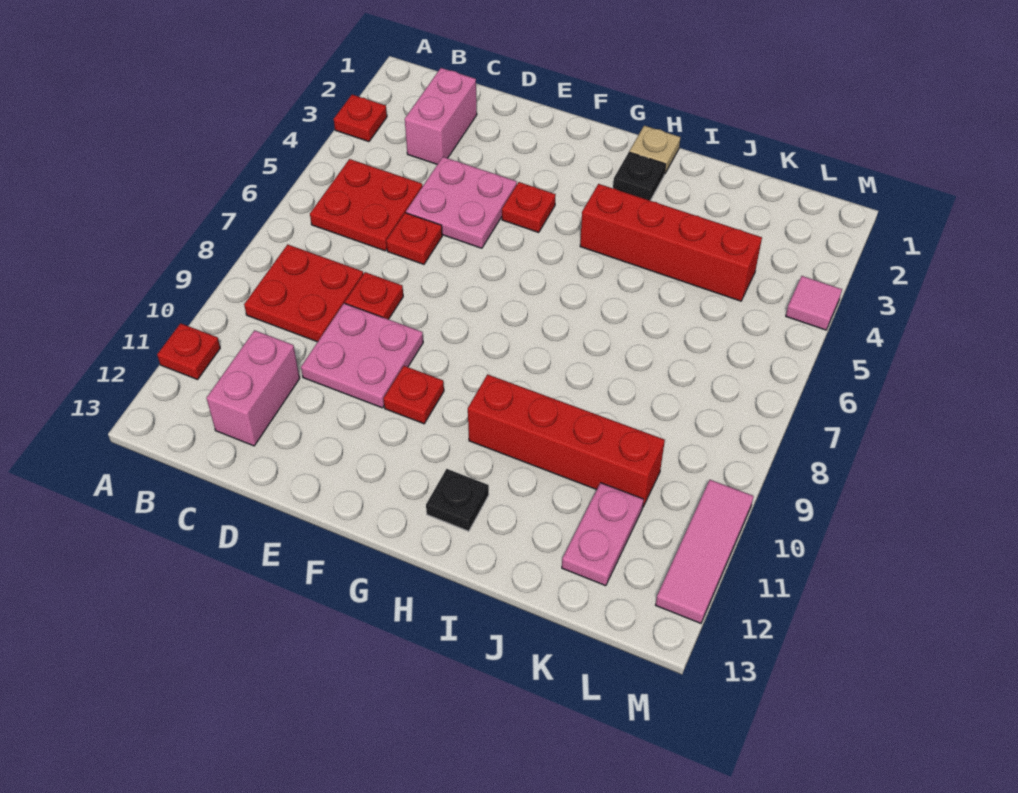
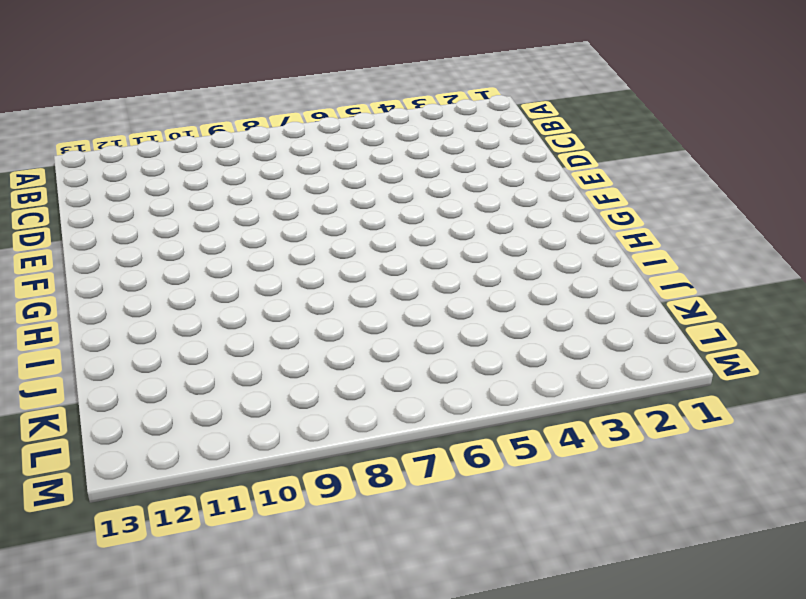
none -> red plate A3 level 1
none -> red plate A11 level 1
none -> red plate B5:C6 level 1

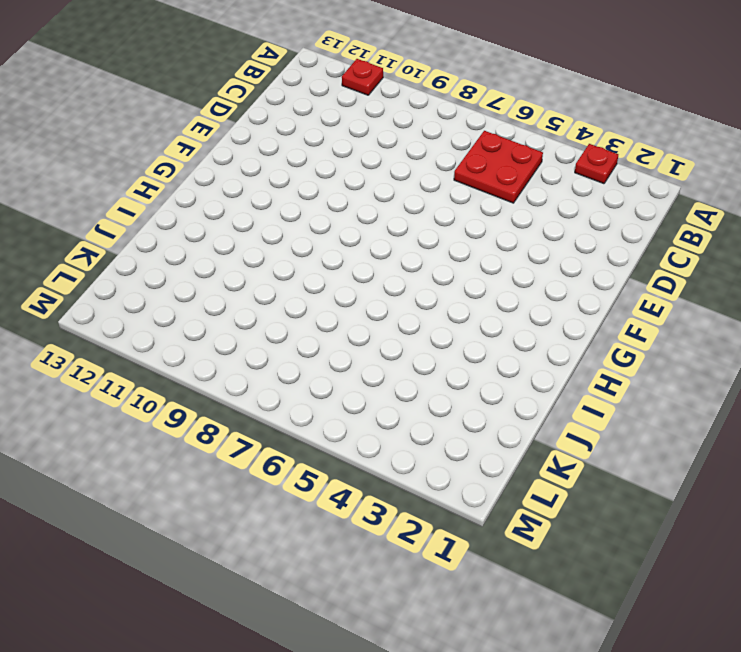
none -> red plate B8:C9 level 1
none -> pink brick C2:C3 level 1
none -> pink brick C11:C12 level 1

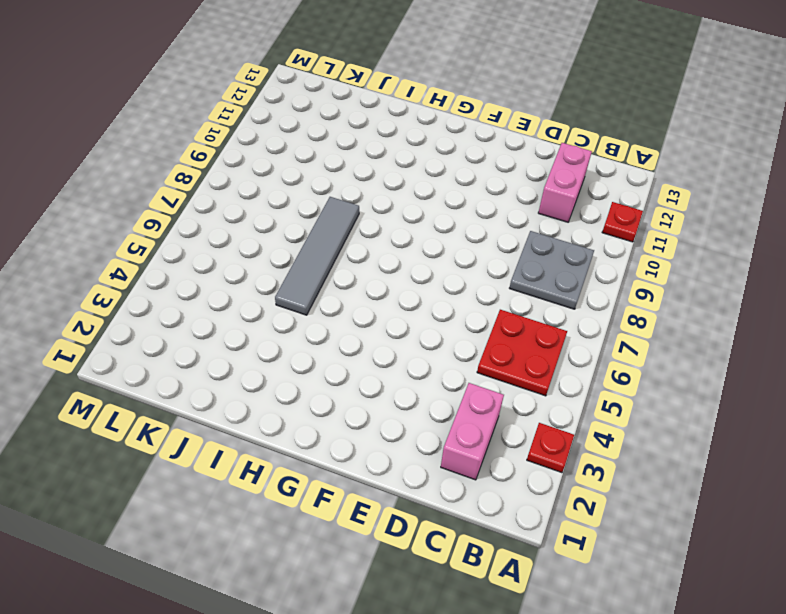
grey plate B8:C9 level 1 -> red plate B8:C9 level 1
grey tile I5:I8 level 1 -> none
none -> pink plate D4:E5 level 1
none -> red plate D6 level 1
none -> red plate D8 level 1

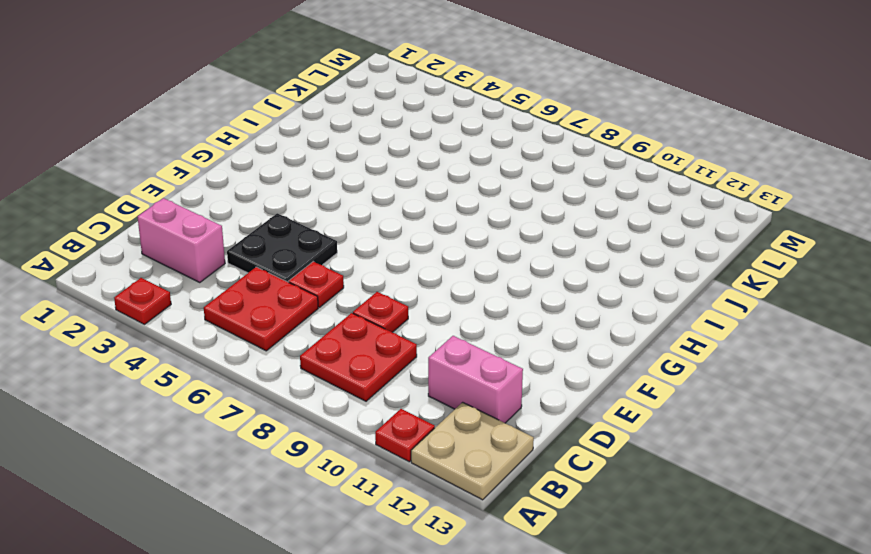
tan plate A12:B13 level 1 -> none
black plate D4:E5 level 1 -> pink plate D4:E5 level 1
none -> pink plate D9:E10 level 1
none -> red plate F4 level 1
none -> red plate F10 level 1

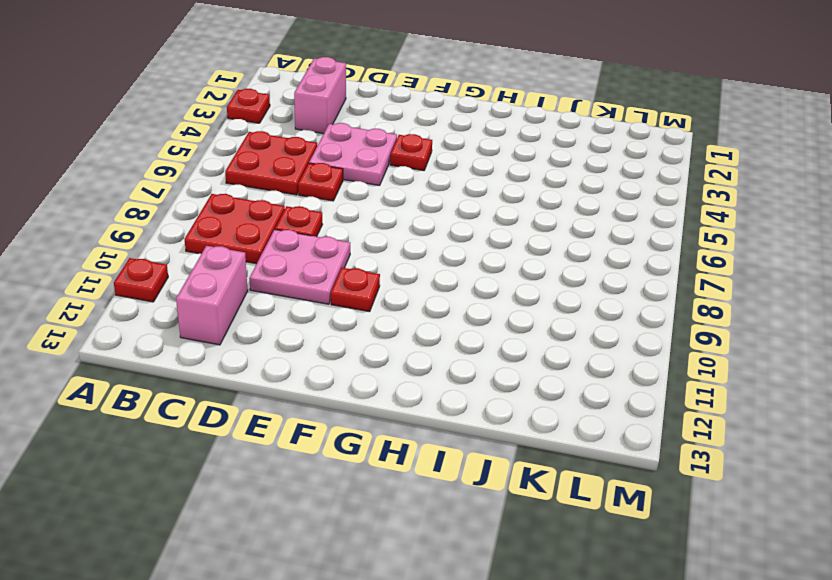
none -> tan plate H1 level 1
none -> black plate H2 level 1
none -> red brick H4:K4 level 1

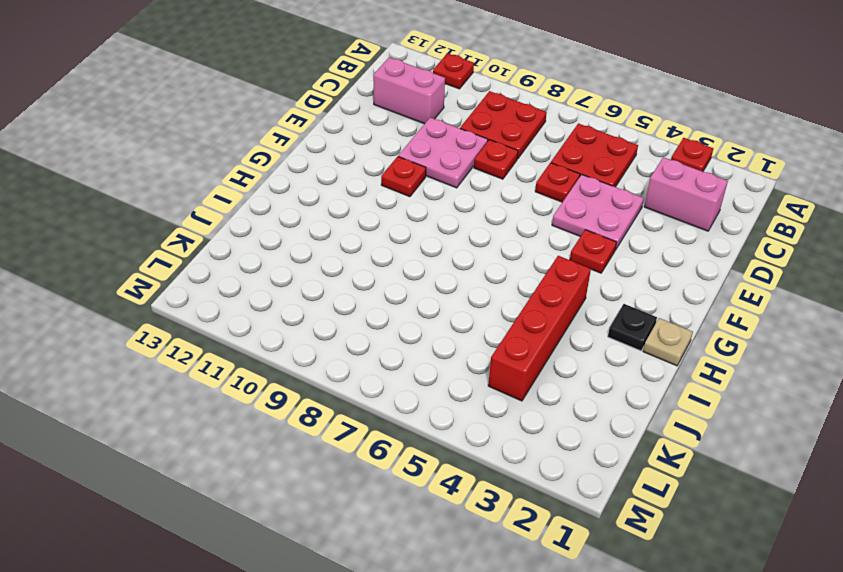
none -> red brick H10:K10 level 1
none -> black plate H12 level 1
none -> pink plate K11:K12 level 1

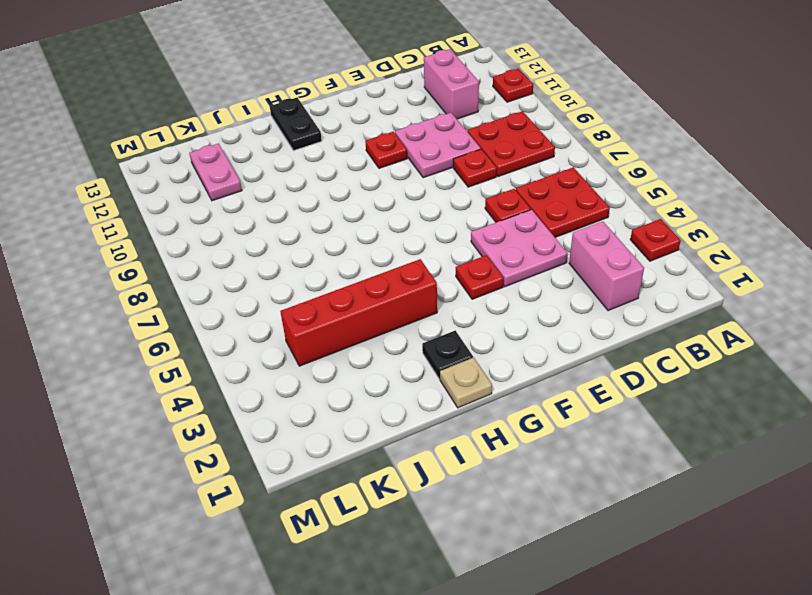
black plate H12:H13 level 1 -> black plate H12 level 1
none -> red brick H10:K10 level 1
none -> pink tile M4 level 1
none -> pink tile M10:M12 level 1

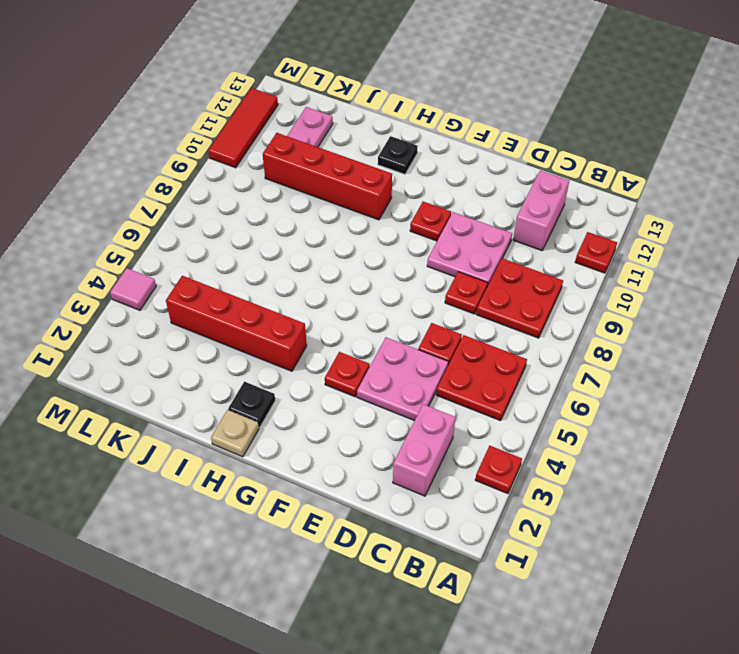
red tile M10:M12 level 1 -> pink tile M10:M12 level 1

